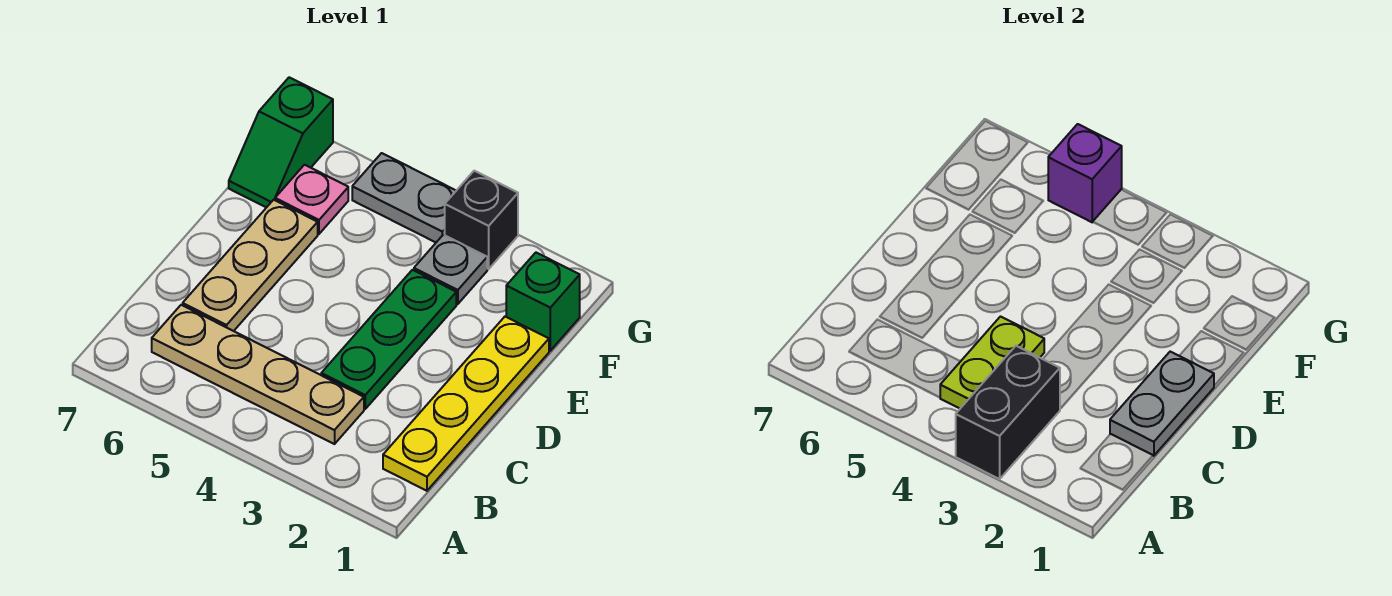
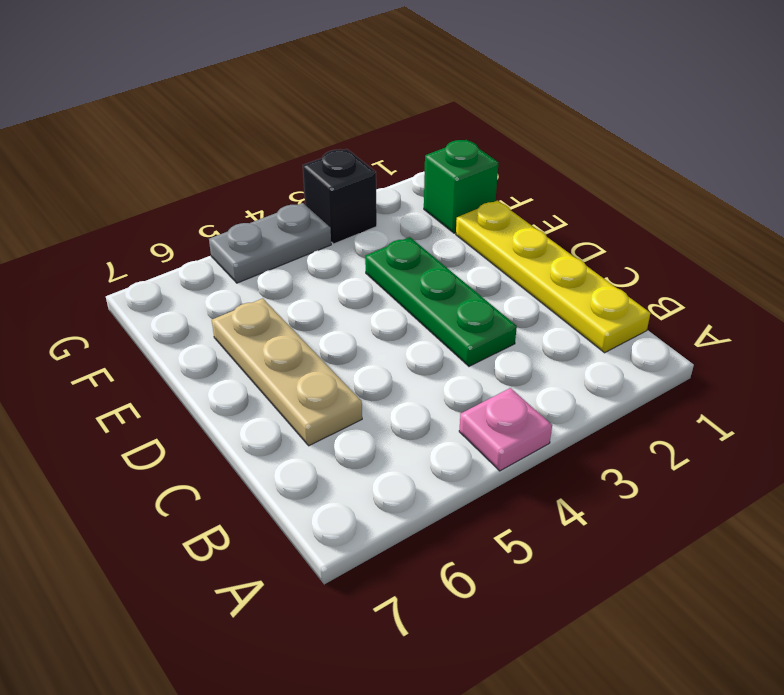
pink plate A4 level 1 -> pink plate F6 level 1
none -> tan plate B3:B6 level 1
none -> grey plate F3 level 1
none -> green slope F7:G7 level 1 top G

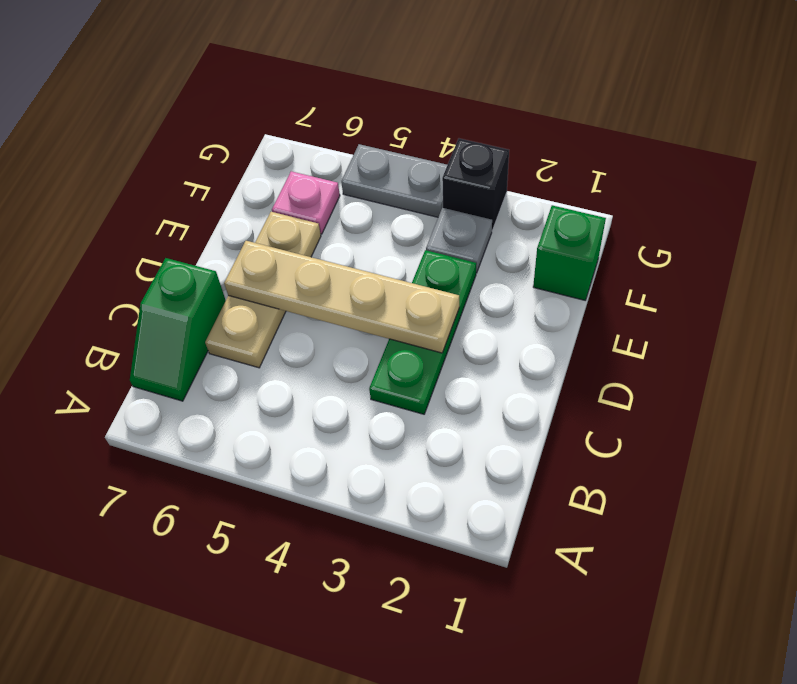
green slope B7:C7 level 1 top C -> green slope F7:G7 level 1 top G
tan plate D3:D6 level 2 -> tan plate B3:B6 level 1
none -> yellow plate B1:E1 level 1
none -> black brick A3:B3 level 2
none -> lime plate B4:C4 level 2

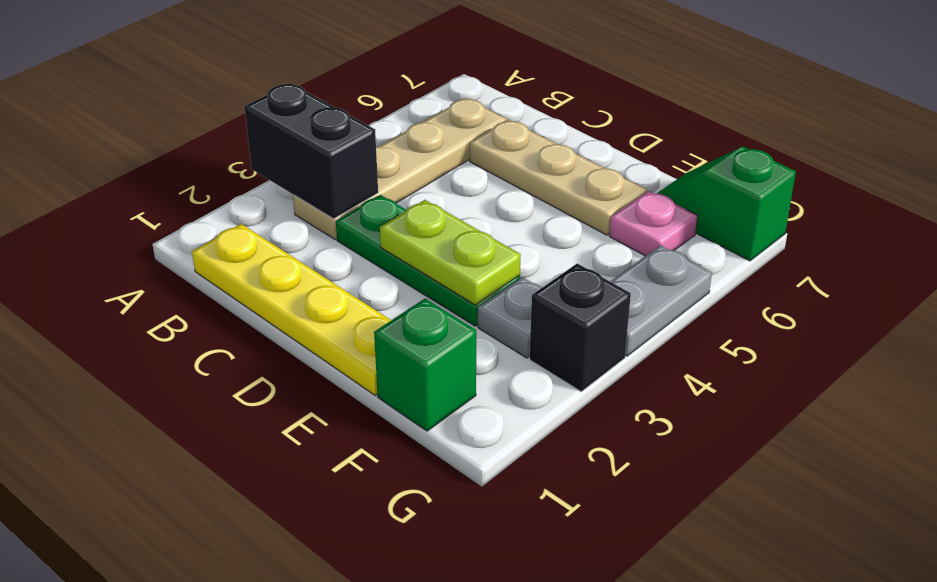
lime plate D3:E3 level 2 -> lime plate B4:C4 level 2
none -> grey plate C1:D1 level 2
none -> purple brick G5 level 2

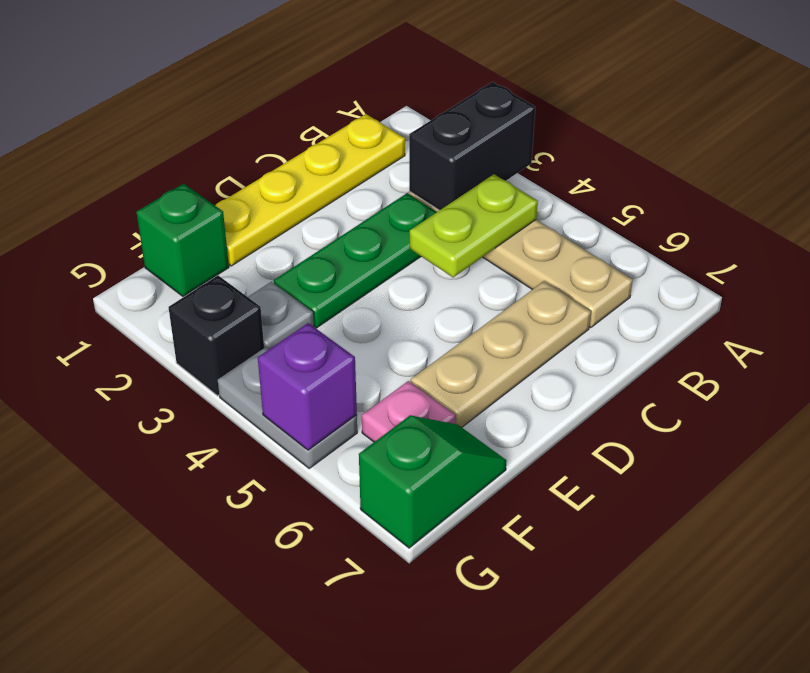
none -> grey plate C1:D1 level 2

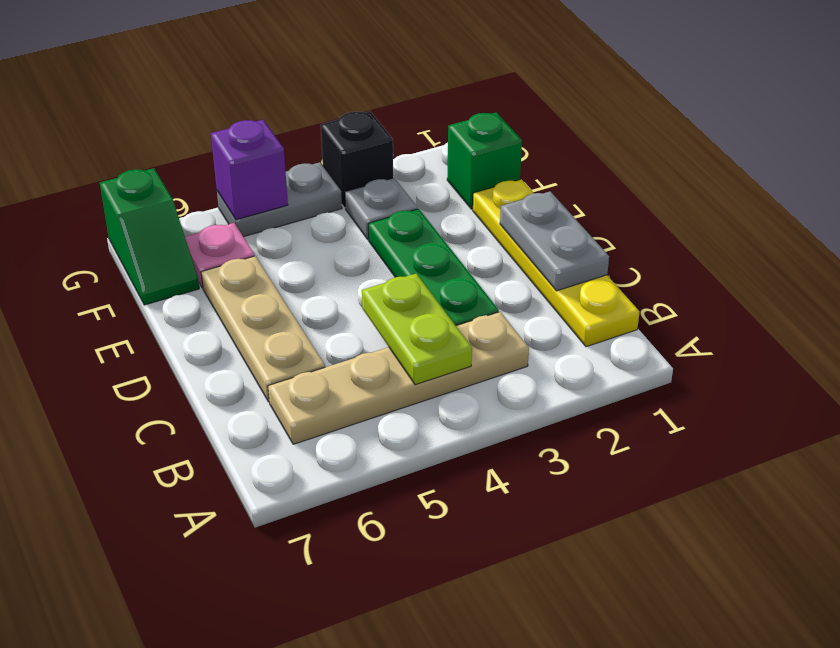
none -> black brick A3:B3 level 2

